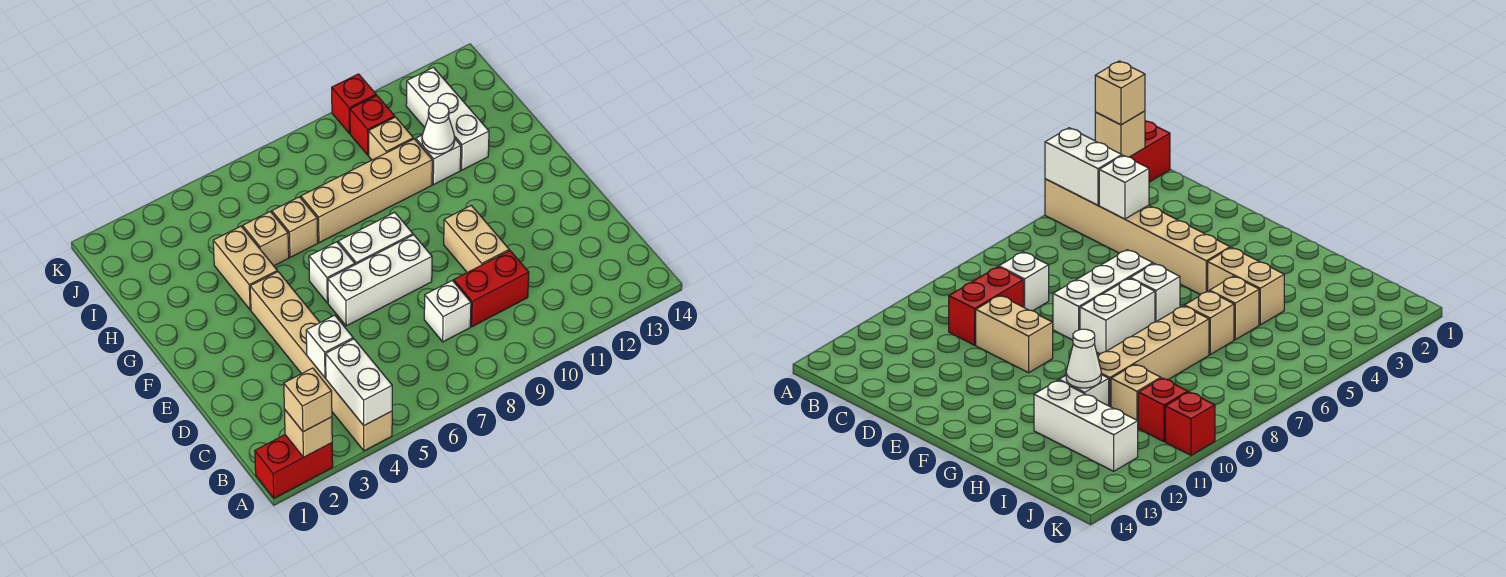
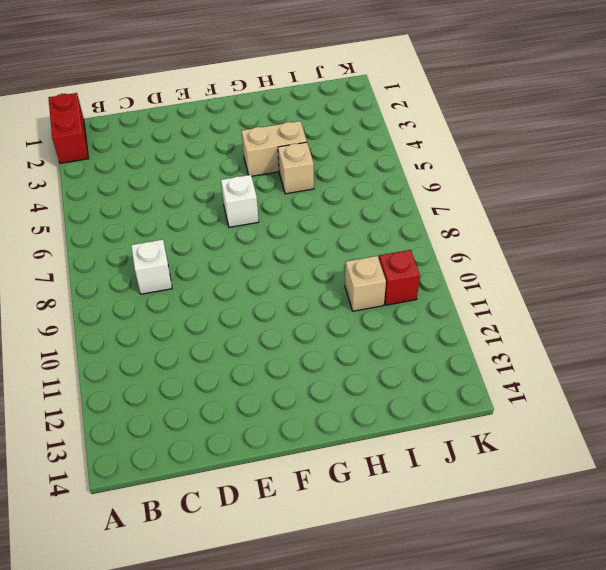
none -> tan brick A4:F4 level 1
none -> red brick C9:C10 level 1
none -> tan brick D10:E10 level 1

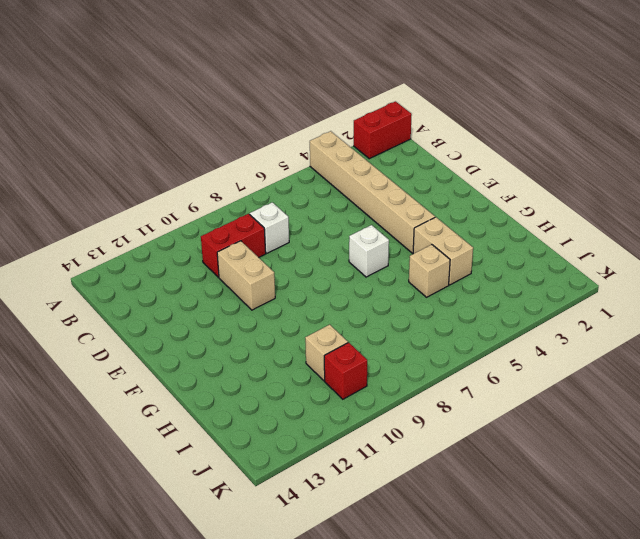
none -> white brick E6:E8 level 1
none -> white brick F7:F8 level 1
none -> tan brick H6 level 1

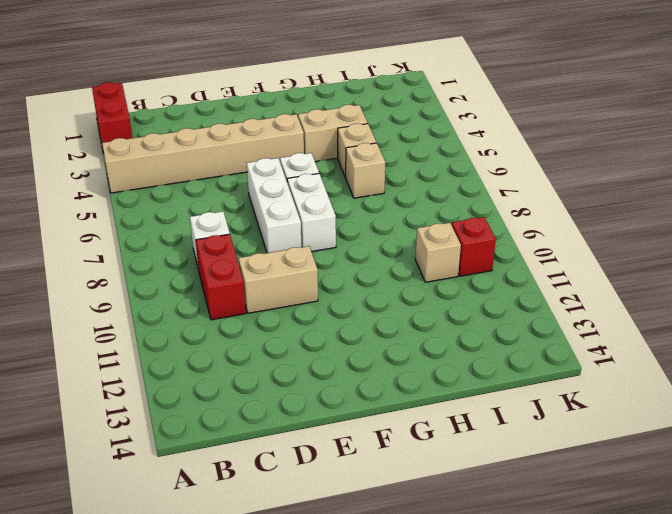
none -> tan brick H7:H10 level 1
none -> white brick H11 level 1
none -> white brick H12:J12 level 1

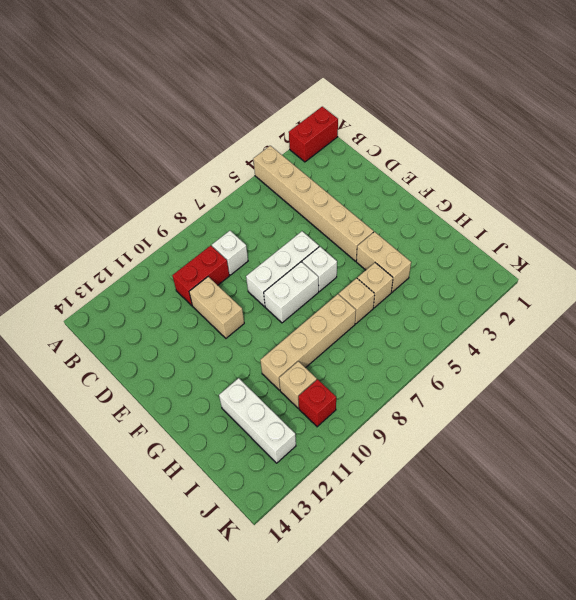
none -> white brick H11 level 1
none -> red brick K10 level 1
none -> tan brick A2 level 2

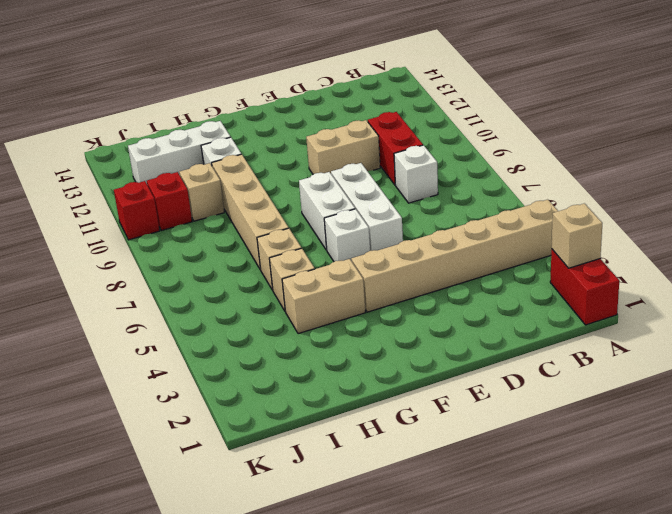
none -> white brick A4:B4 level 2
none -> white brick C4 level 2
none -> white cone H11 level 2

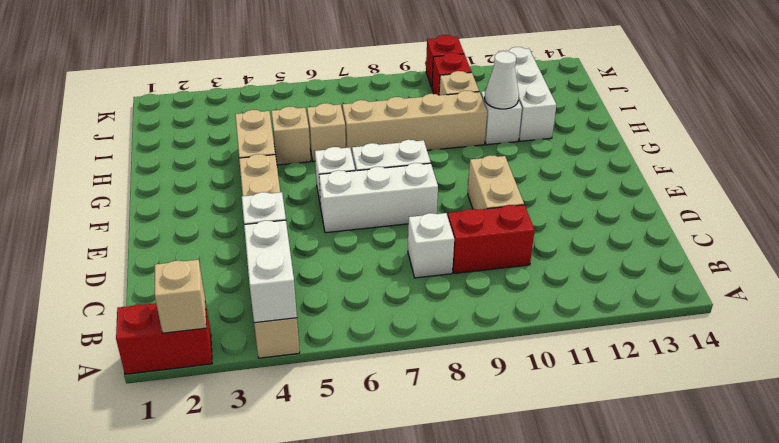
none -> tan brick A2 level 3

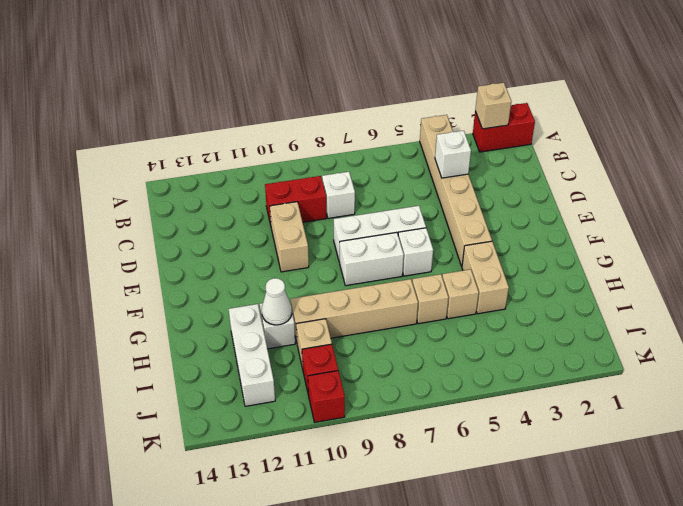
none -> white brick A4:B4 level 2
none -> tan brick A2 level 3

